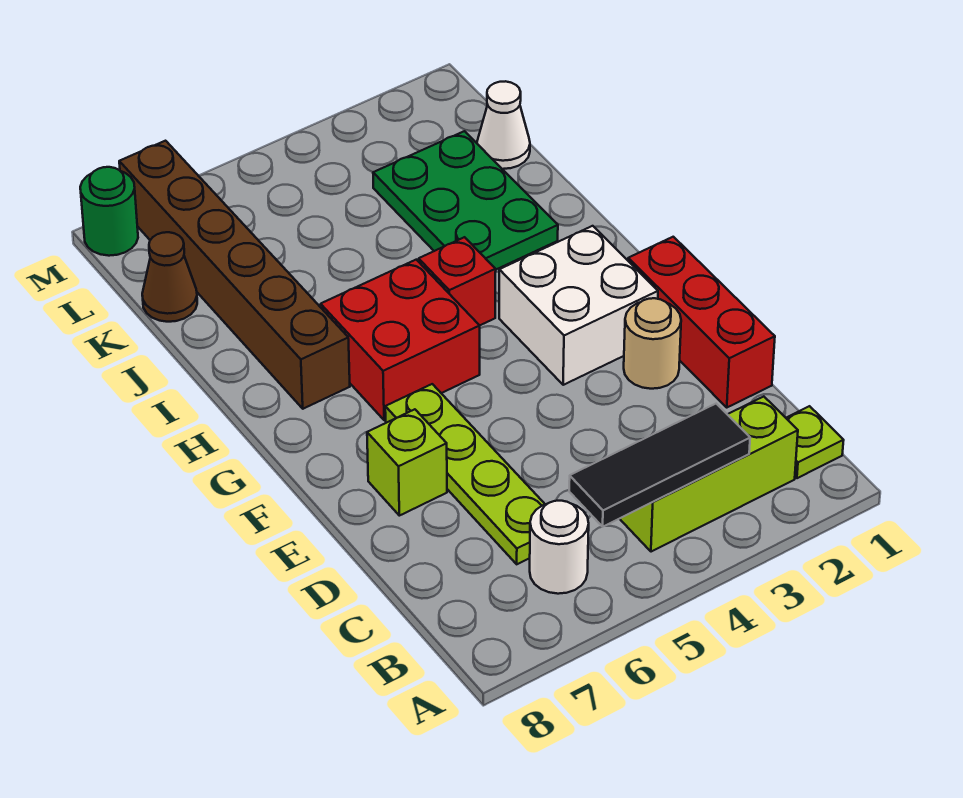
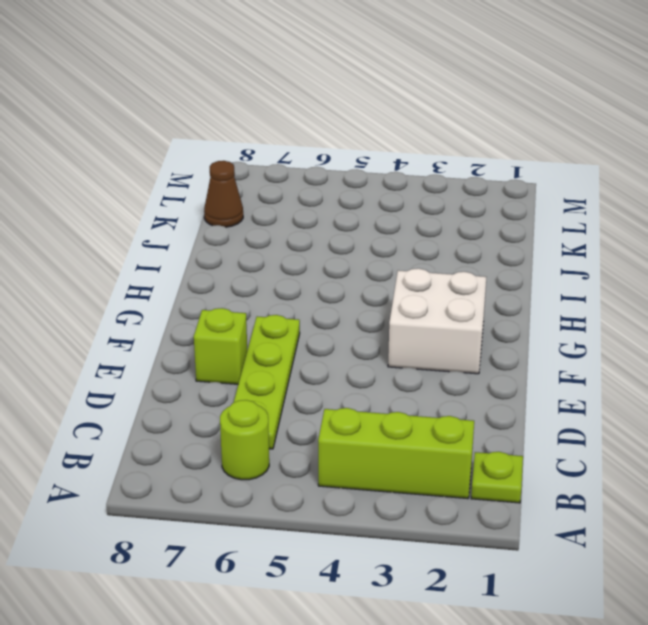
lime round brick B6 level 1 -> white round brick B6 level 1
none -> red brick D1:F1 level 1
none -> tan round brick E2 level 1
none -> red brick G5:H6 level 1

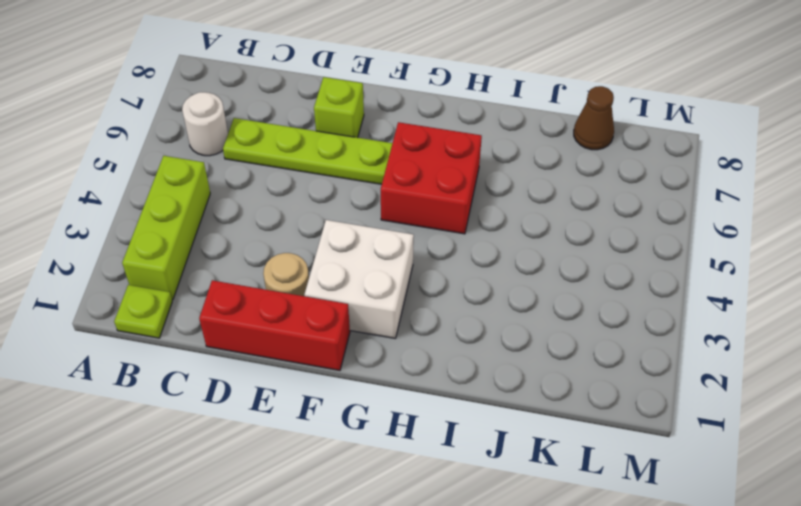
none -> red brick H4 level 1
none -> brown brick H7:M7 level 1
none -> green plate I2:K3 level 1

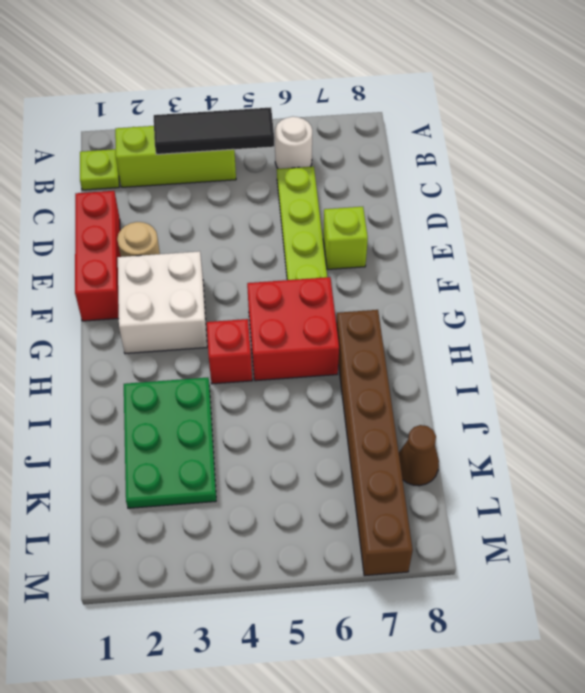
none -> white cone K1 level 1
none -> green round brick M8 level 1

